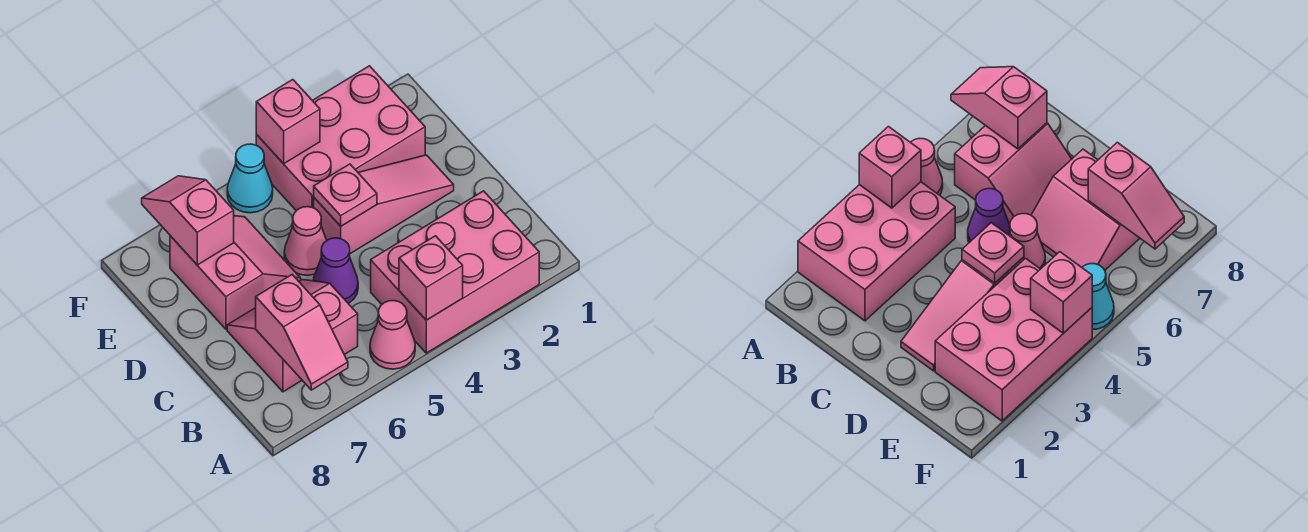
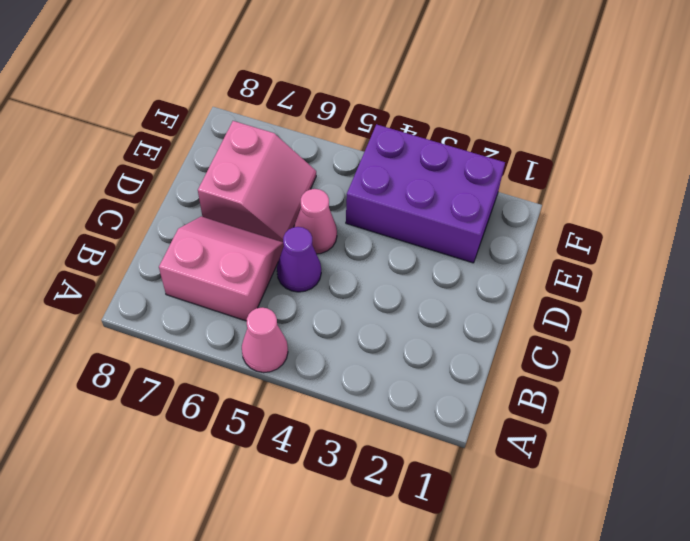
purple brick E2:F4 level 1 -> pink brick E2:F4 level 1
none -> pink brick A2:B4 level 1
none -> pink slope D2:D4 level 1 top 4
none -> cyan cone F5 level 1

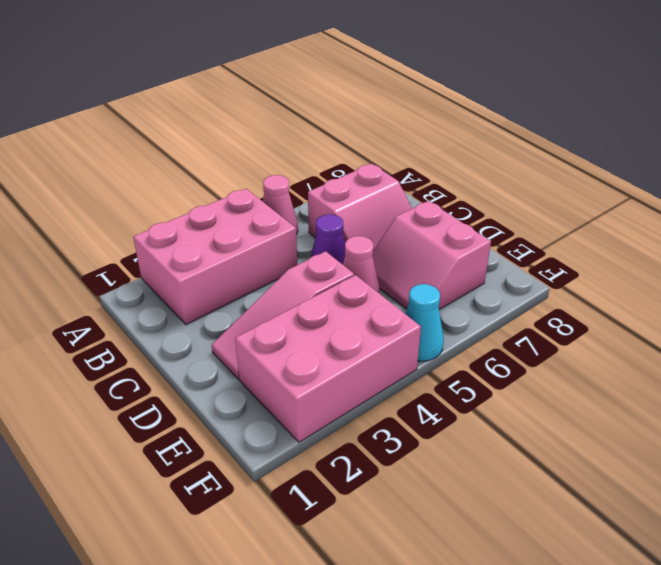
none -> pink brick A4 level 2
none -> pink slope A7:B7 level 2 top B
none -> pink plate D4 level 2

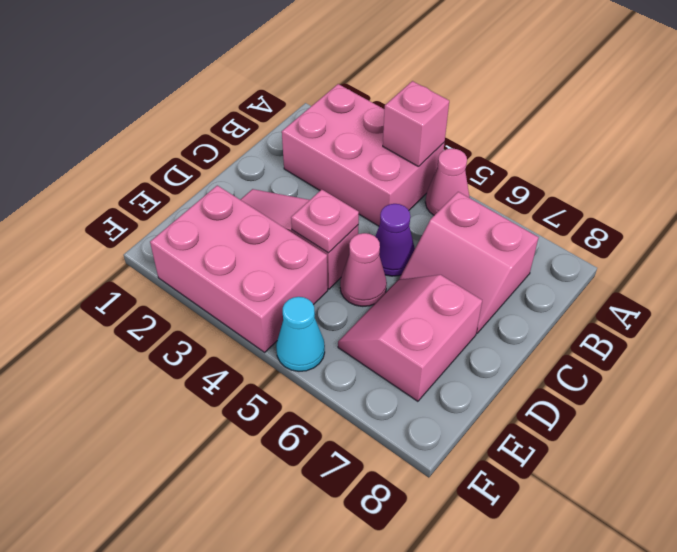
none -> pink slope A7:B7 level 2 top B
none -> pink slope E7:F7 level 2 top E
none -> pink brick F4 level 2

